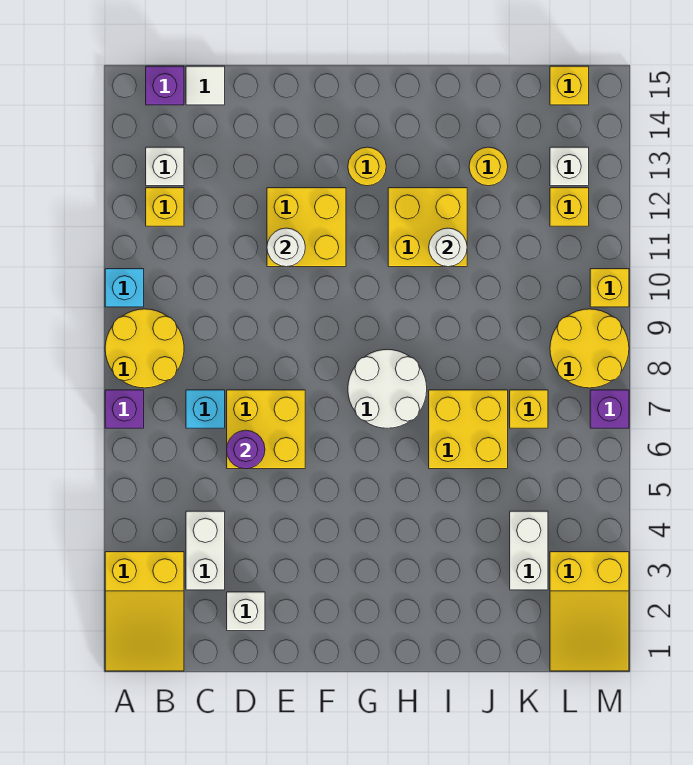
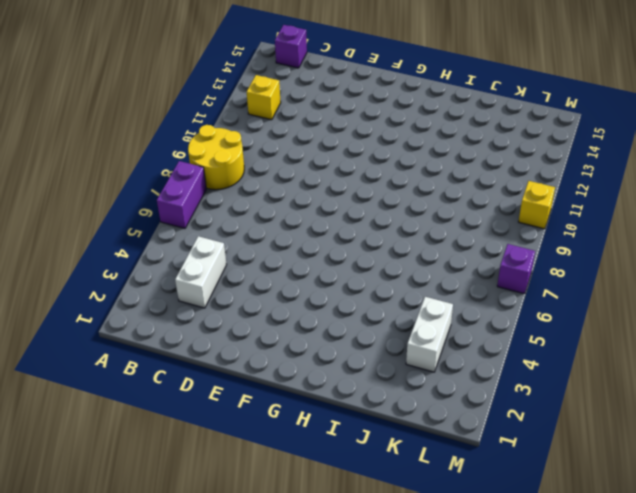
purple brick A6:A7 level 1 -> purple brick A7 level 1
none -> yellow slope A1:B3 level 1 top 3
none -> cyan brick A10 level 1
none -> white brick B13 level 1
none -> cyan brick C7 level 1

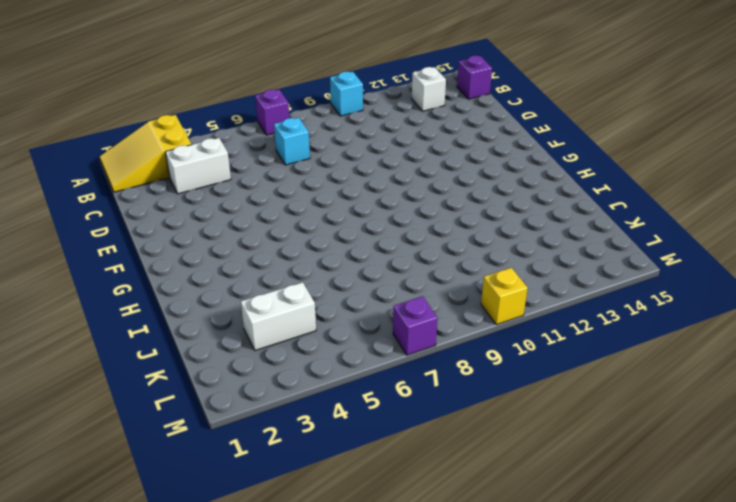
none -> yellow round brick A8:B9 level 1
none -> yellow brick B12 level 1
none -> white tile C15 level 1
none -> white brick D2 level 1

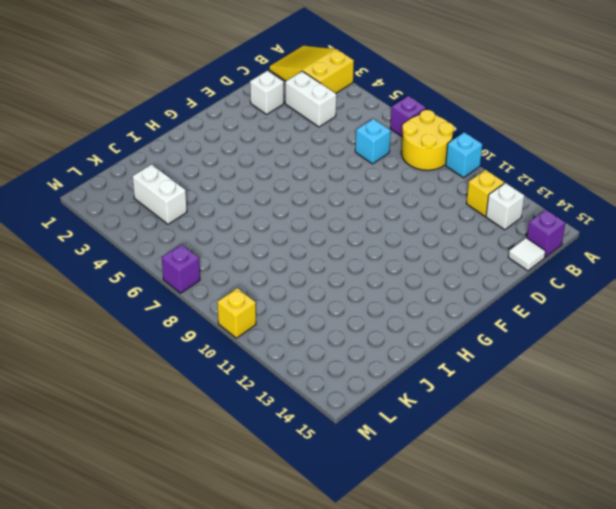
none -> yellow brick D6:E7 level 1
none -> yellow brick E11:F12 level 1
none -> white round brick G7:H8 level 1
none -> yellow round brick G13 level 1

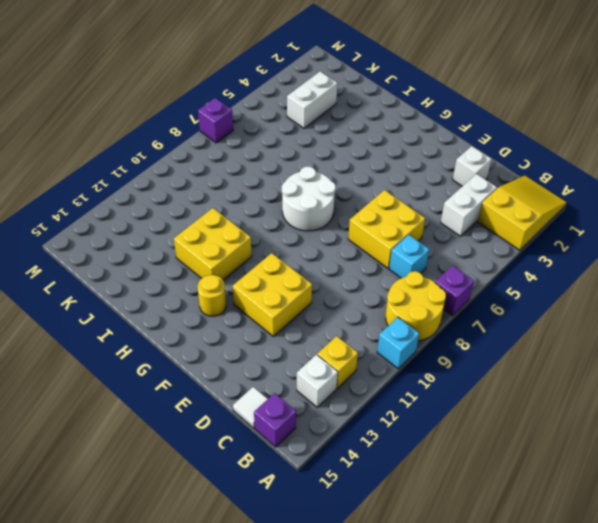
none -> yellow brick I6:J7 level 1
none -> yellow round brick J13 level 1
none -> yellow brick K7 level 1
none -> yellow slope L1:M3 level 1 top 3

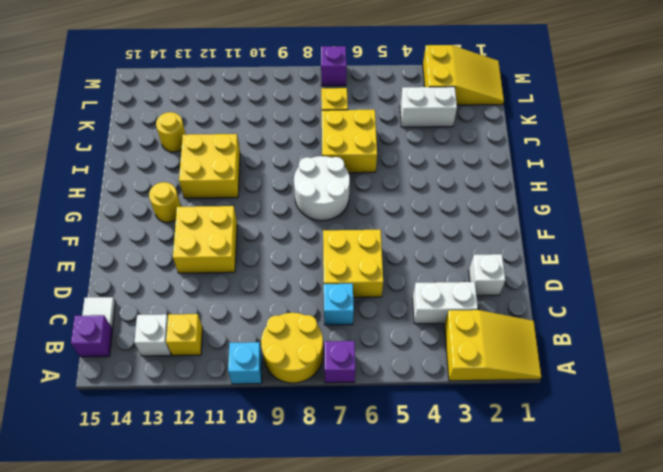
none -> yellow round brick L8:M9 level 1
none -> yellow brick L12 level 1
none -> white brick L13 level 1
none -> yellow brick L15 level 1

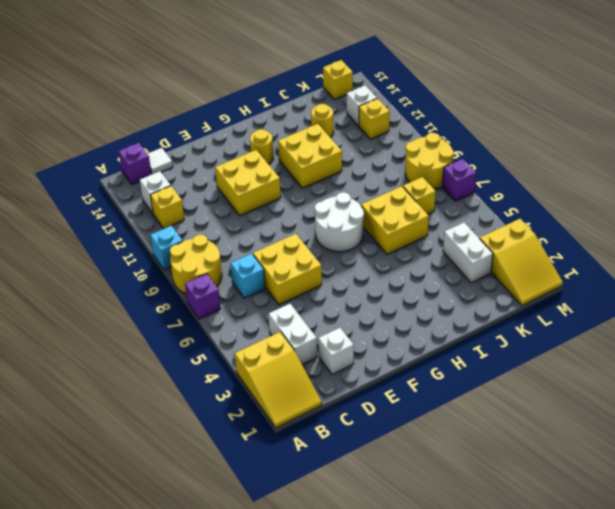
none -> yellow brick M10 level 1
none -> purple round brick D6 level 2
none -> white round brick E11 level 2
none -> white round brick I11 level 2

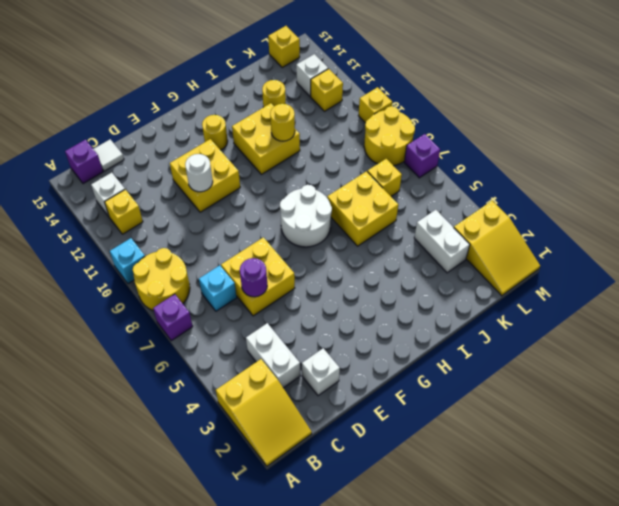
yellow round brick I11 level 2 -> white round brick I11 level 2

